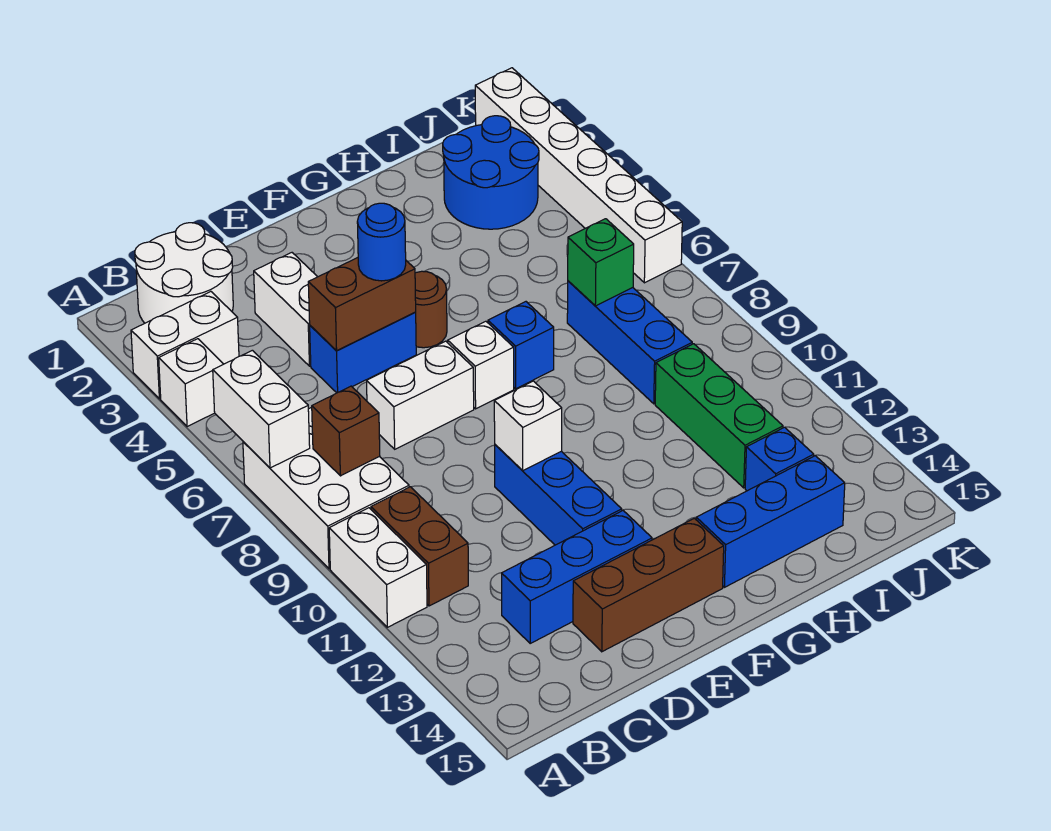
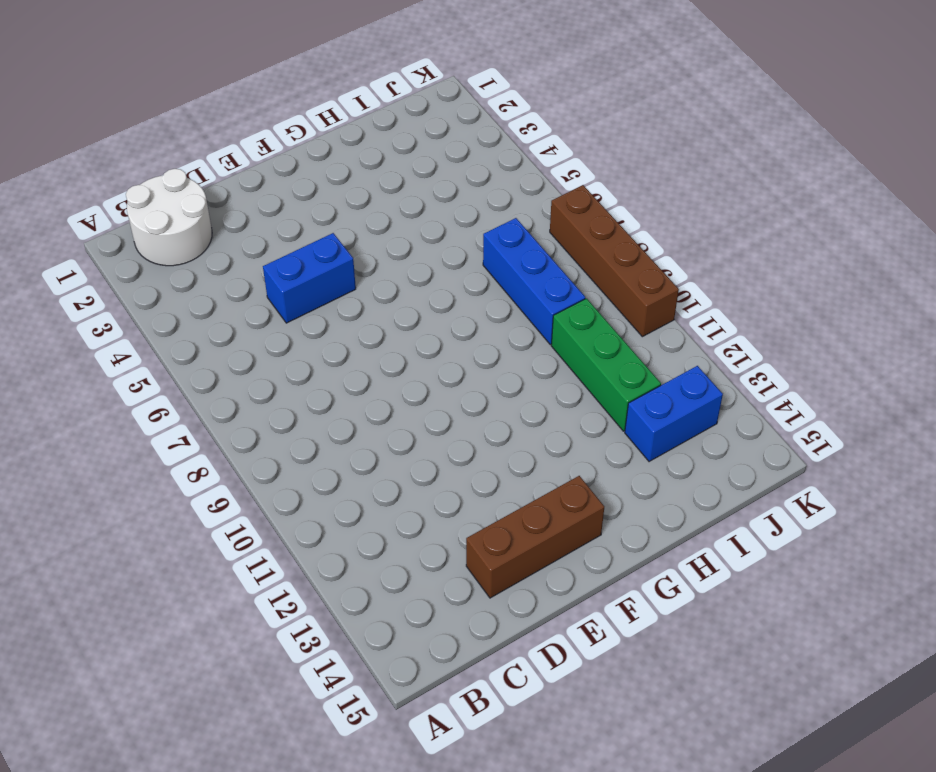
blue brick I13:J13 level 1 -> blue brick I13 level 1
brown brick K7:K10 level 1 -> none
none -> white brick A3:B3 level 1
none -> white brick A4 level 1
none -> white brick A7:B9 level 1

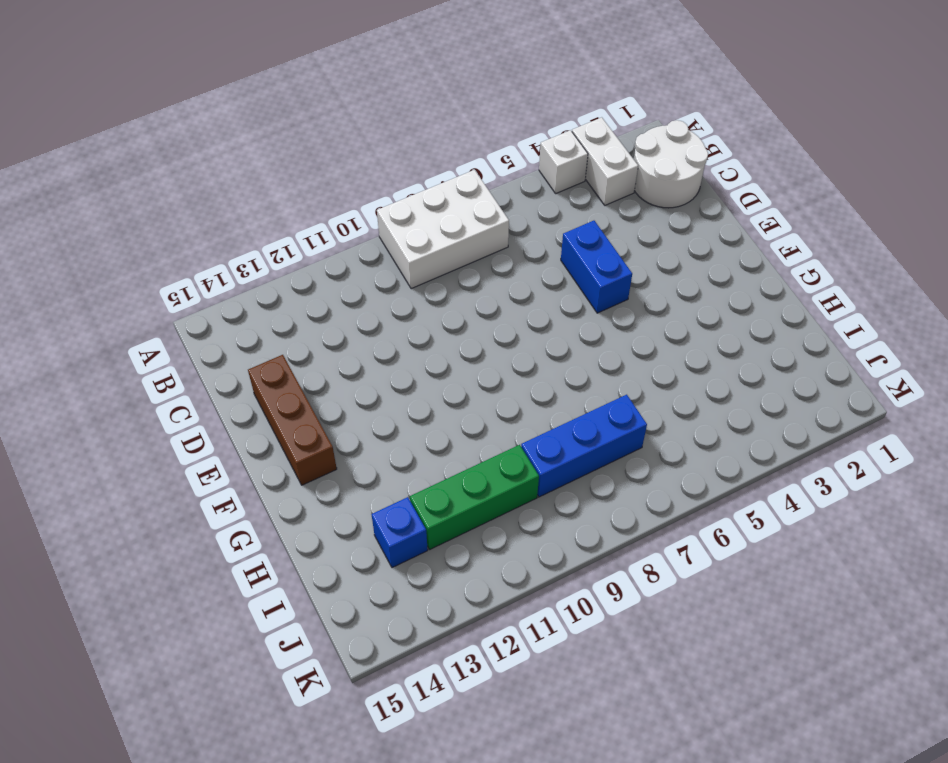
none -> white brick A10:A11 level 1
none -> brown brick B10:B11 level 1
none -> blue brick C13:E13 level 1

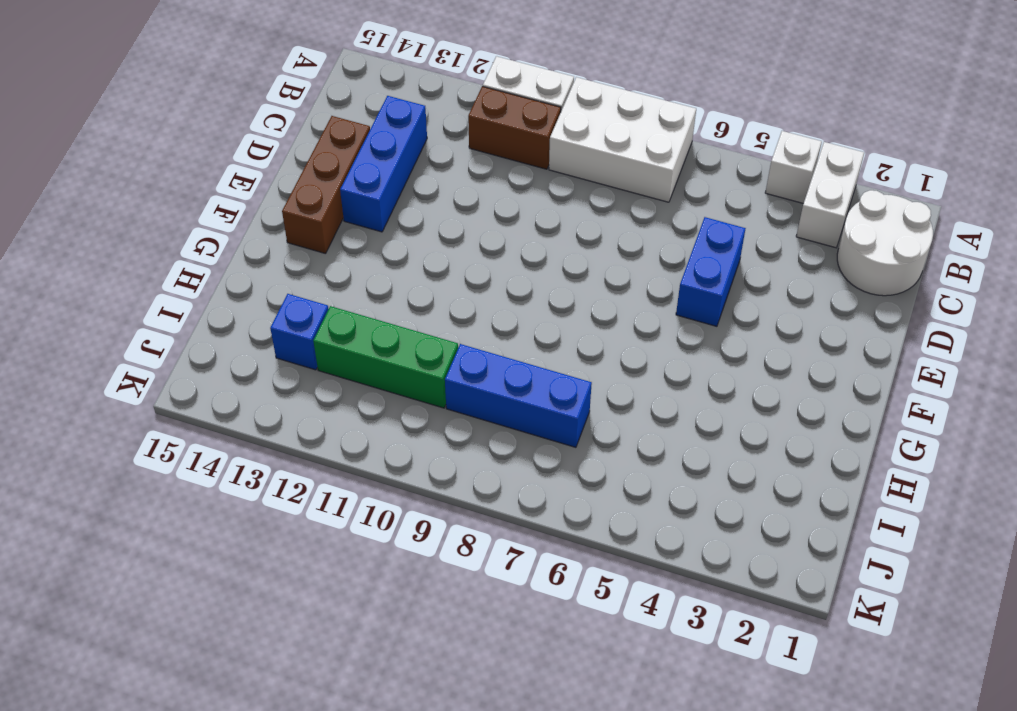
none -> white brick D3:D4 level 1
none -> white brick D7:E7 level 1
none -> blue brick E10:E12 level 1

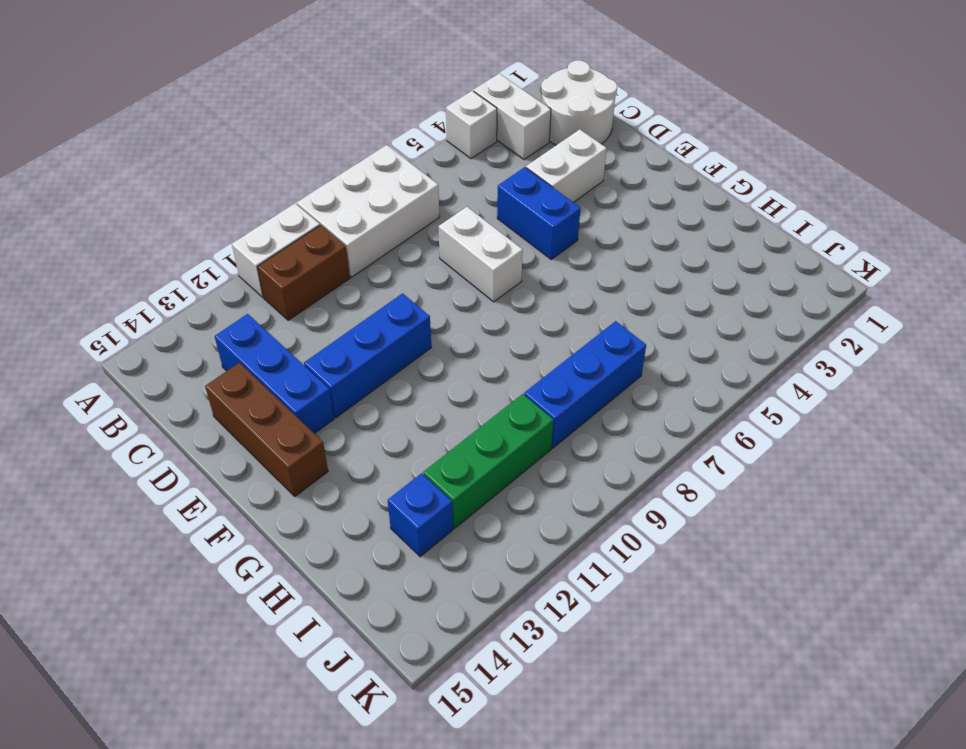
none -> brown round brick F5 level 1
none -> white brick F7 level 1
none -> blue brick G7 level 1

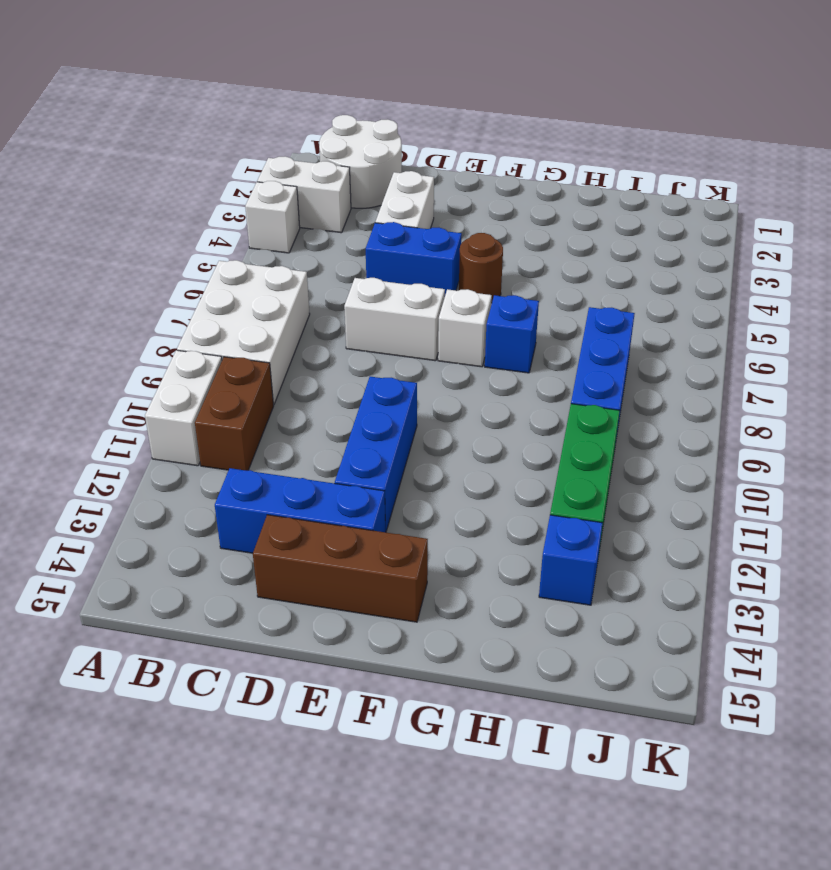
none -> blue brick G14:I14 level 1
none -> blue round brick I2:J3 level 1
none -> white brick K1:K6 level 1

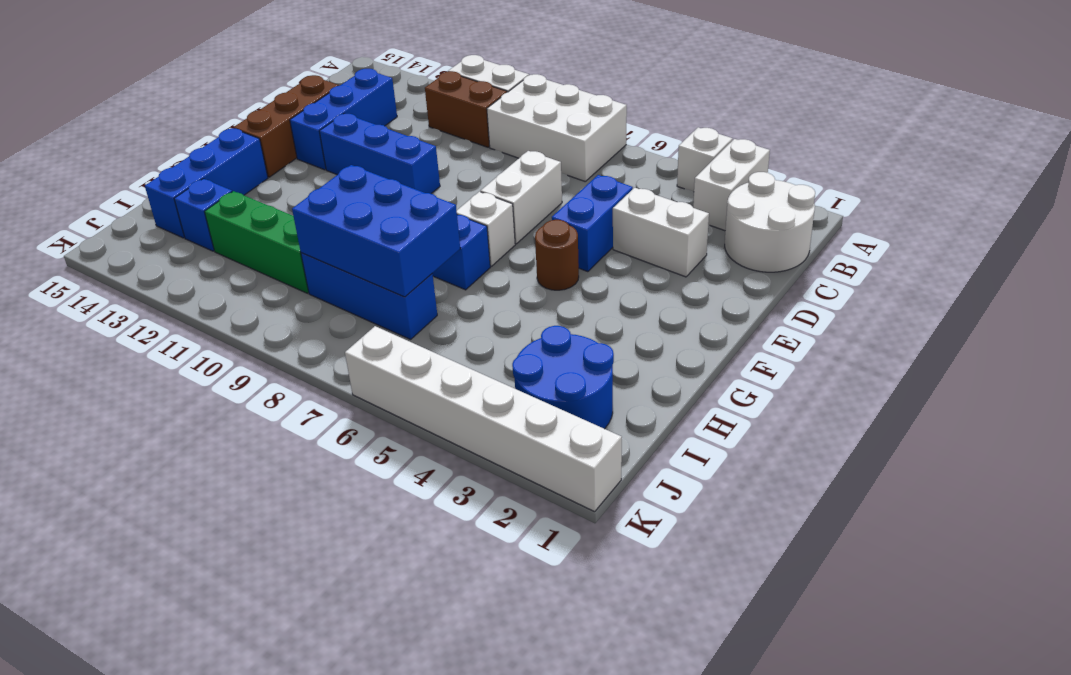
blue brick H7:I9 level 2 -> green brick I7 level 2
none -> white brick A6:A7 level 2
none -> brown brick B8 level 2
none -> brown brick D5:E5 level 2

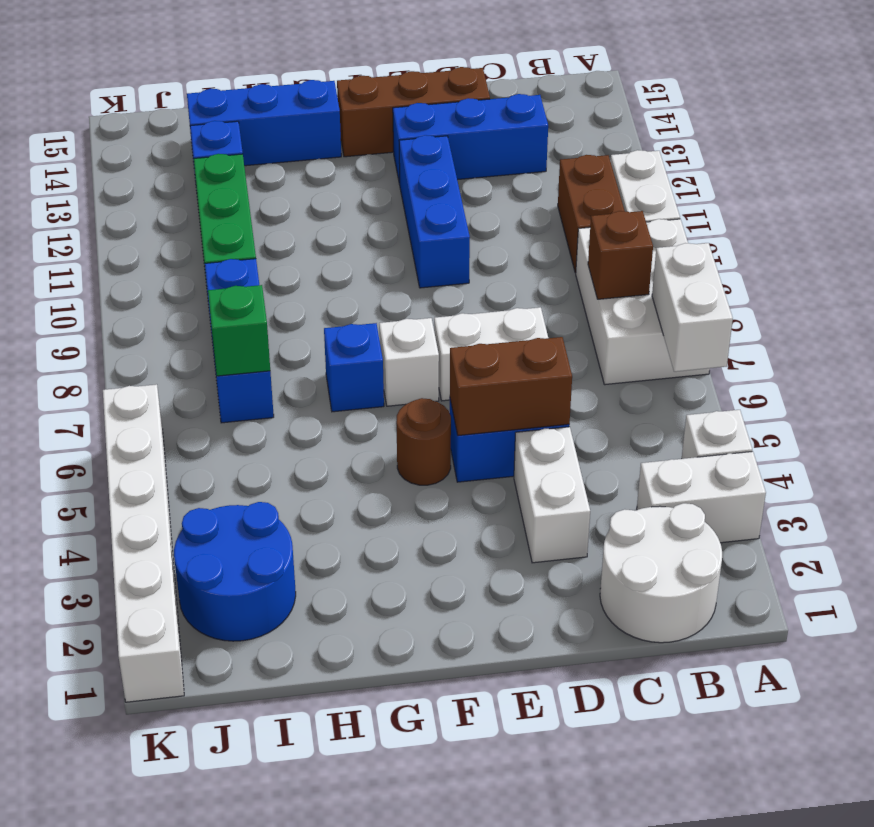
none -> white brick E10 level 2
none -> blue round brick E5 level 3

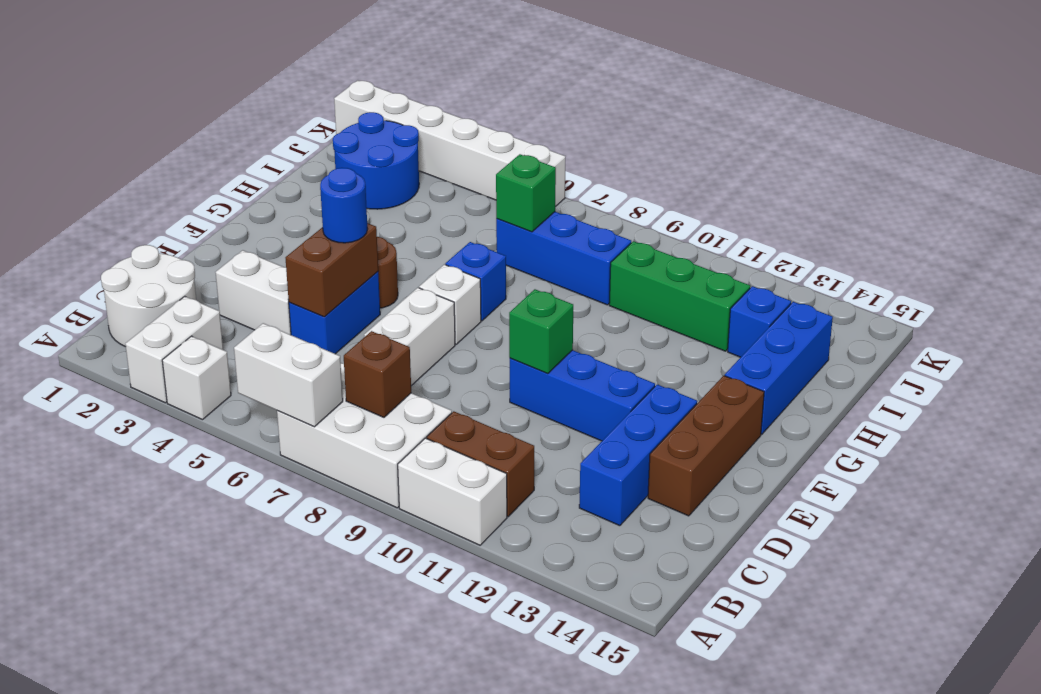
green brick E10 level 2 -> white brick E10 level 2

